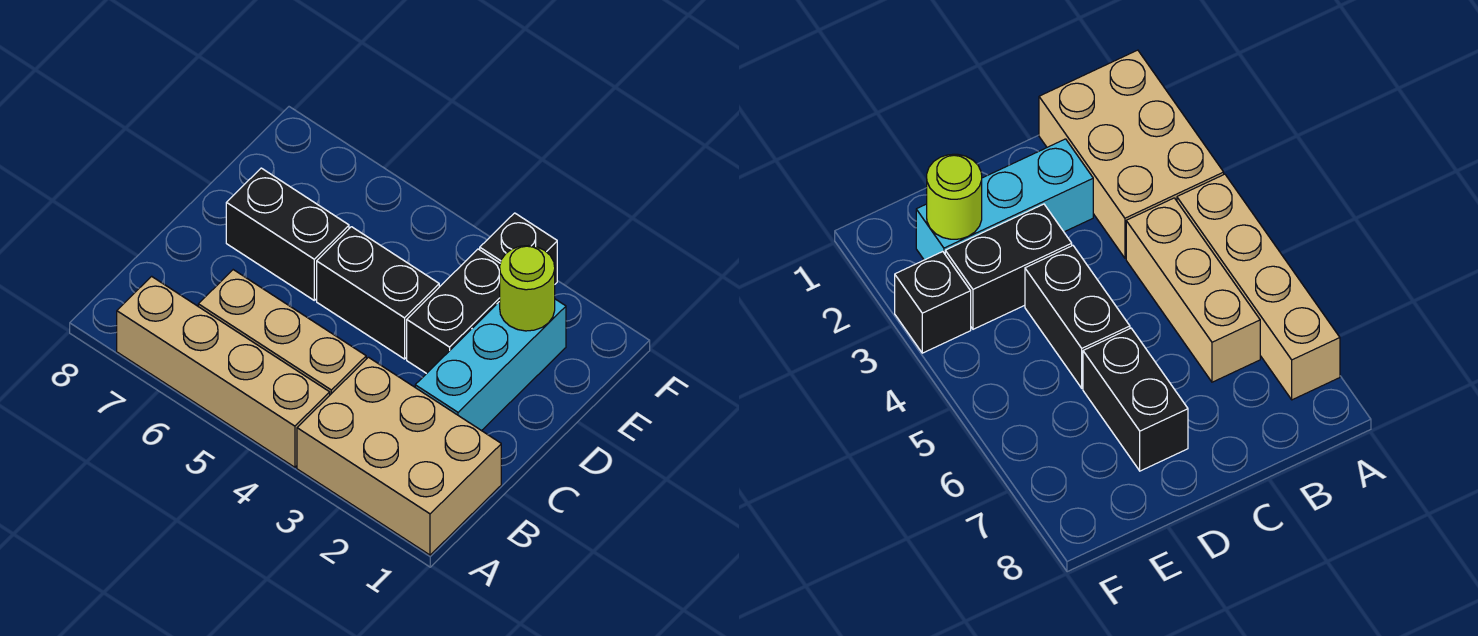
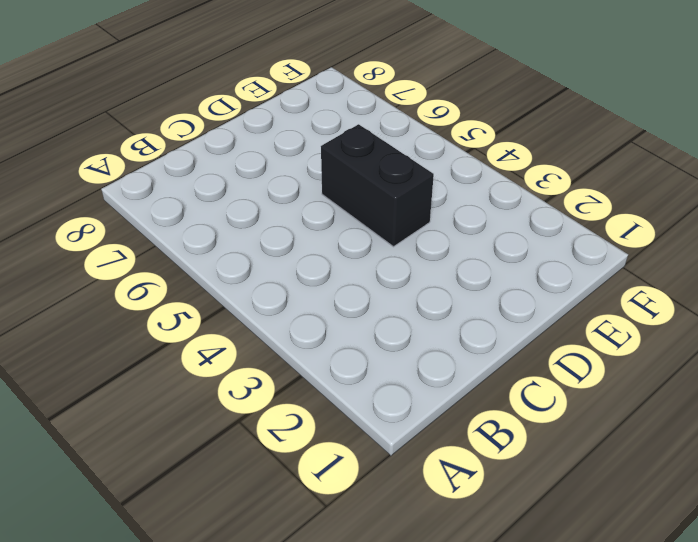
none -> tan brick A1:B3 level 1
none -> tan brick A4:A7 level 1

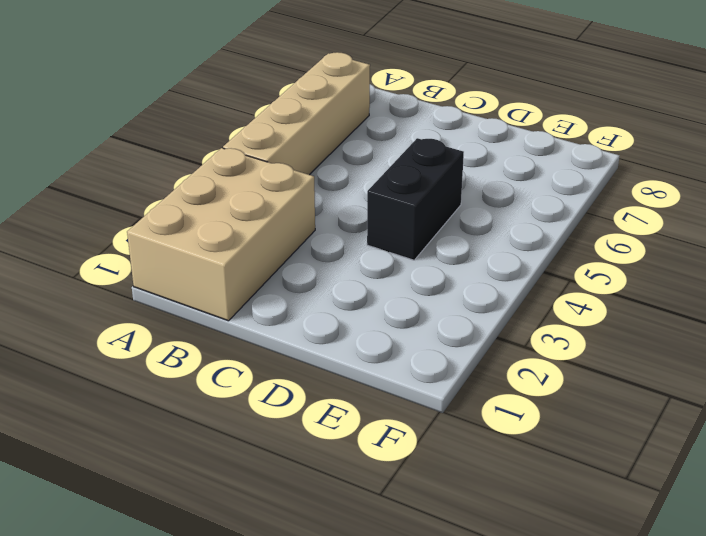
none -> tan brick B4:B6 level 1
none -> cyan brick C2:E2 level 1

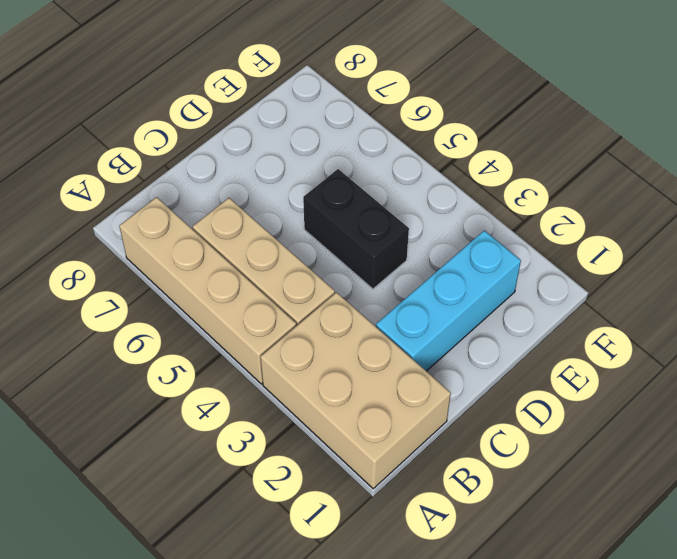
none -> black brick D3:E3 level 1
none -> black brick D6:D7 level 1

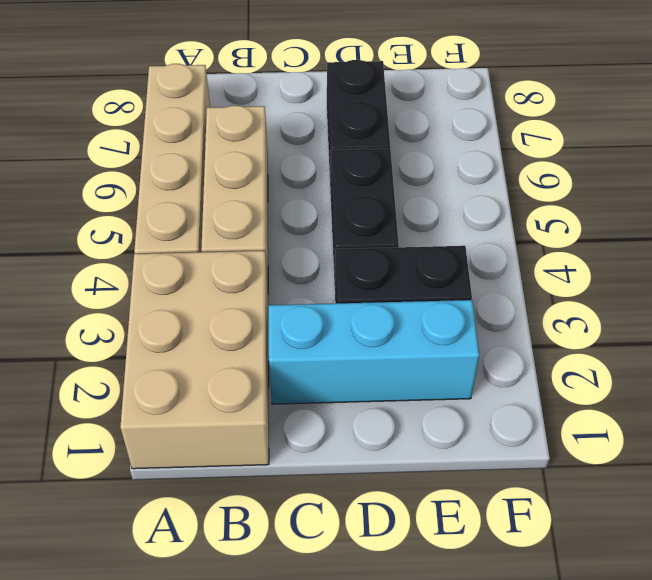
none -> black brick F3 level 1
none -> lime round brick E2 level 2

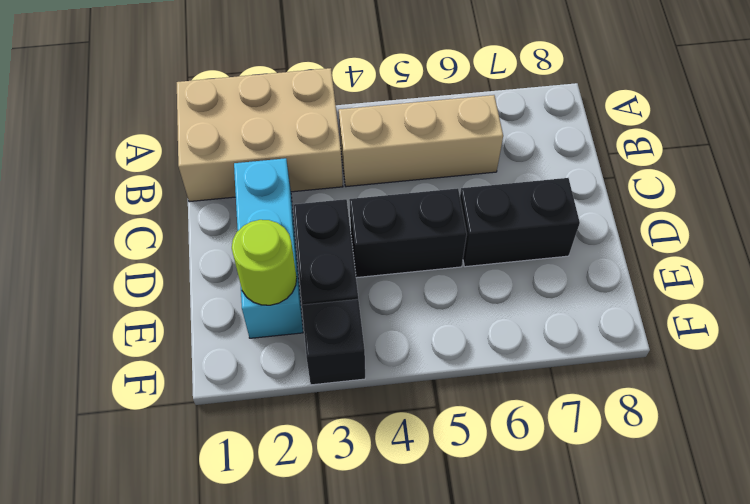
none -> tan brick A4:A7 level 1

